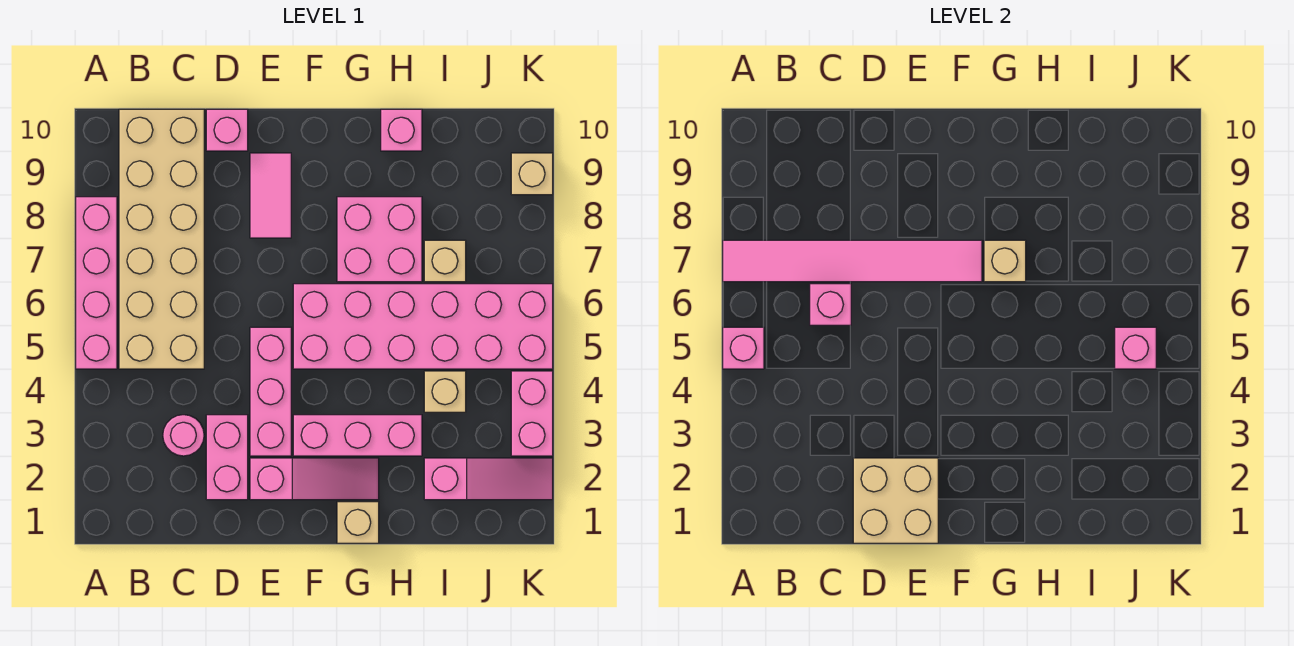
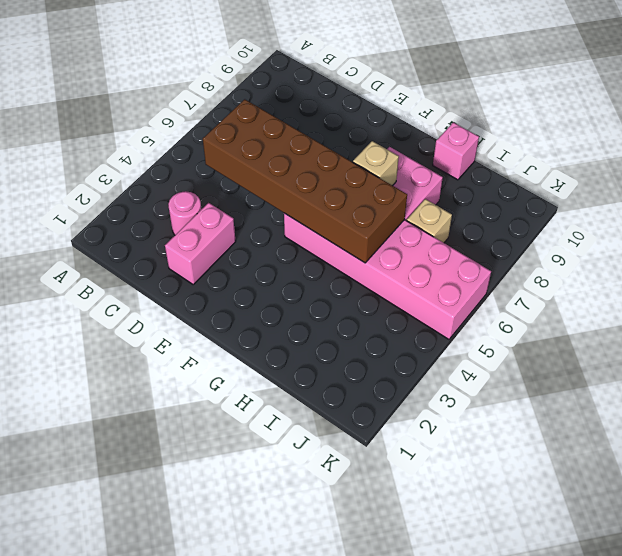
brown brick C5:H6 level 2 -> pink brick C6 level 2
none -> pink brick A5:A8 level 1
none -> tan brick B5:C10 level 1
none -> pink brick D10 level 1

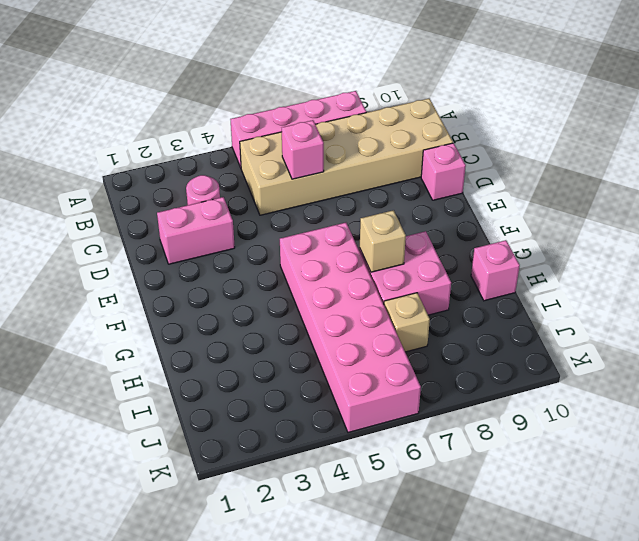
none -> pink slope E2:G2 level 1 top E
none -> pink brick E3:E5 level 1
none -> pink tile E8:E9 level 1

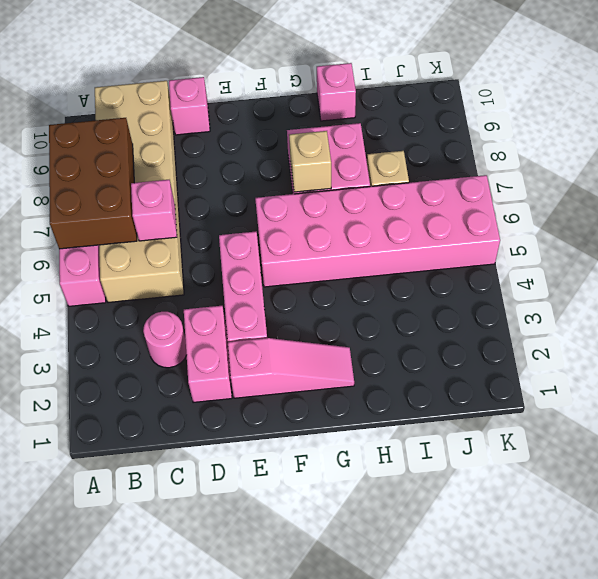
brown brick A6:B8 level 2 -> pink tile A7:F7 level 2
none -> pink tile E8:E9 level 1
none -> pink brick F3:H3 level 1
none -> tan brick G1 level 1

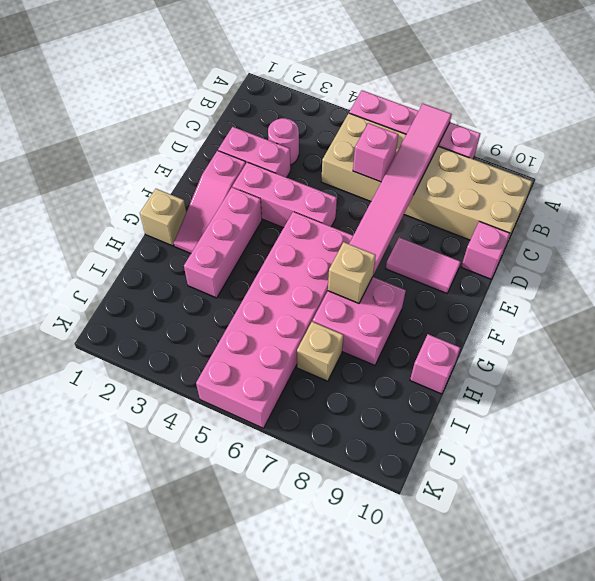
none -> pink slope I2:K2 level 1 top I
none -> tan brick I4 level 1
none -> pink brick K3:K4 level 1

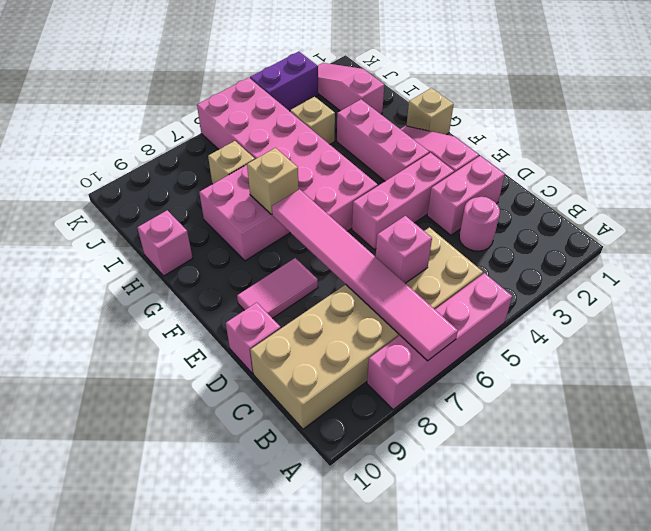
purple brick K3:K4 level 1 -> pink brick K3:K4 level 1
none -> tan brick K9 level 1
none -> pink brick A5 level 2
none -> tan brick D1:E2 level 2

